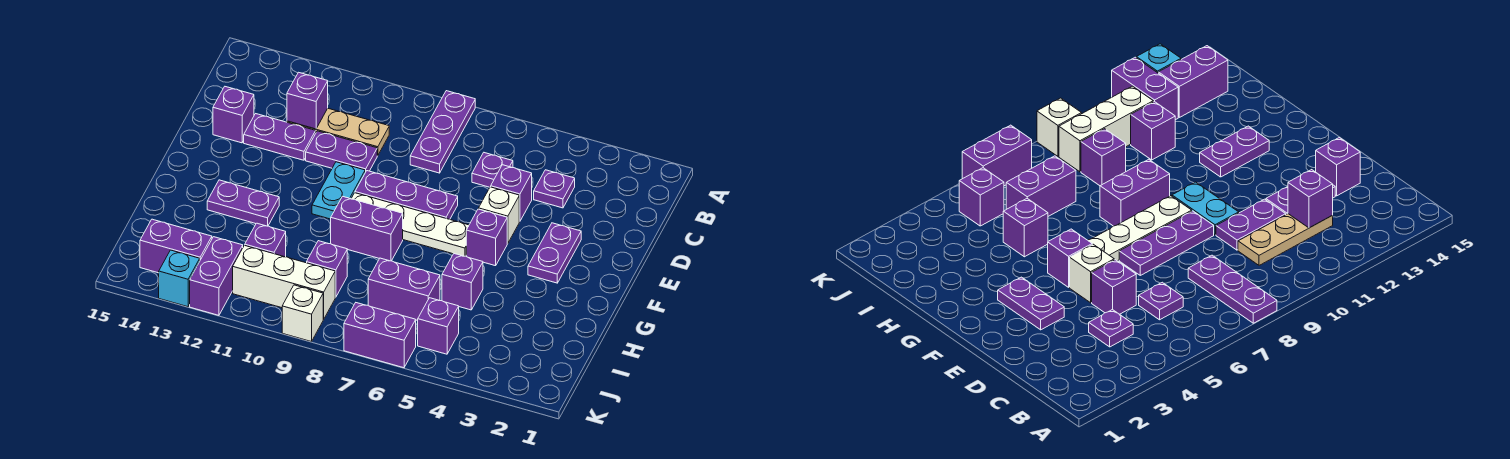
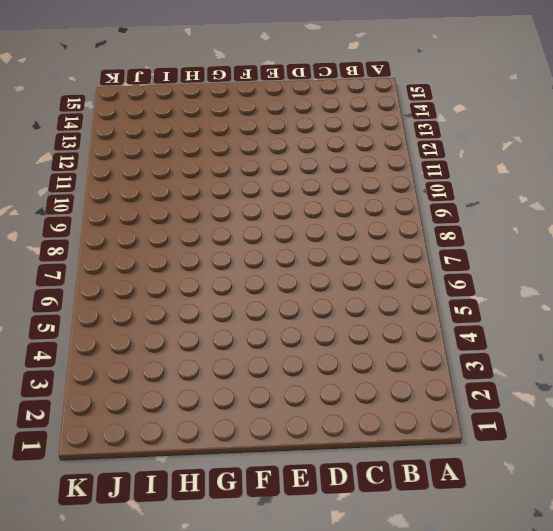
none -> purple plate A8:C8 level 1
none -> purple plate C4 level 1
none -> purple plate C6 level 1

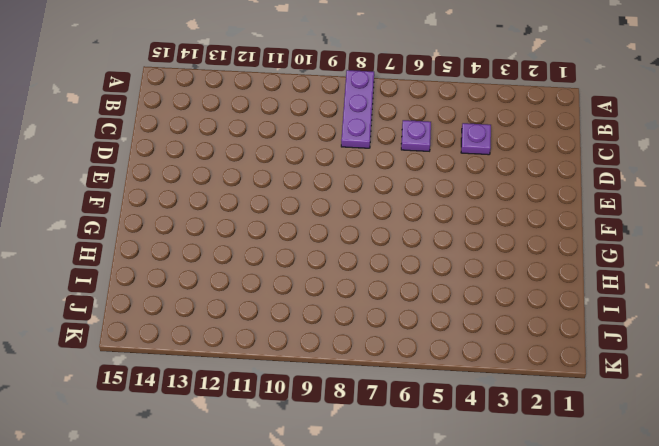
none -> tan plate C10:C12 level 1
none -> purple brick D5 level 1
none -> purple plate D10:D11 level 1

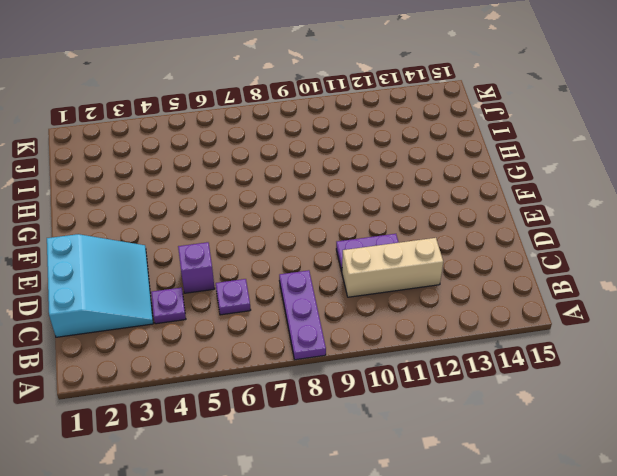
cyan slope C1:E3 level 1 top 1 -> purple plate E3:F3 level 1
tan brick C10:C12 level 1 -> tan plate C10:C12 level 1
none -> purple plate D12:D13 level 1
none -> purple brick D14 level 1
none -> white brick E5 level 1

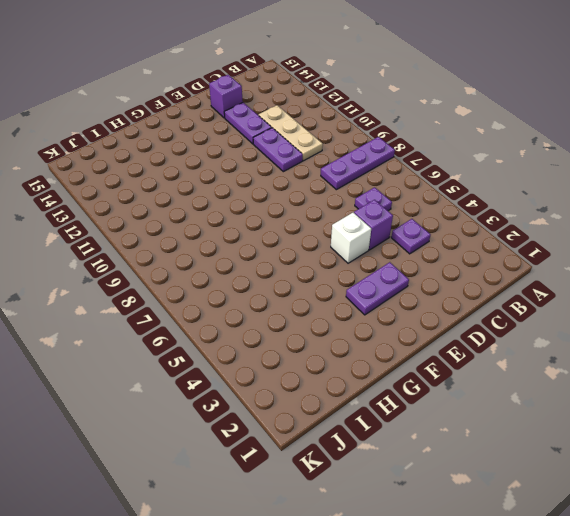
none -> purple plate E7:E9 level 1
none -> cyan plate E10:F10 level 1
none -> purple brick F5 level 1

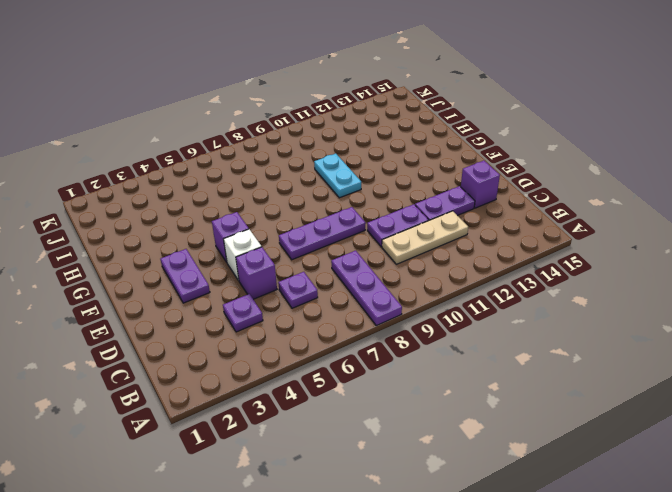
cyan plate G10:H10 level 1 -> cyan plate E10:F10 level 1
none -> white plate F6:F9 level 1
none -> purple brick G8:G9 level 1
none -> purple plate G12:G13 level 1

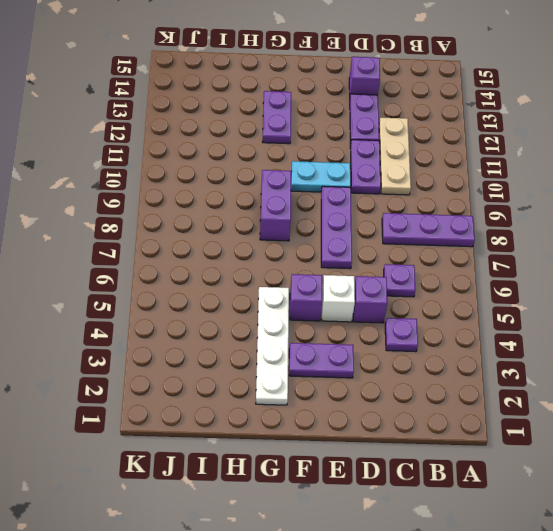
white plate G2:G5 level 1 -> white plate F6:F9 level 1
none -> purple brick H5 level 1
none -> purple brick I6:I7 level 1
none -> purple brick I9 level 1

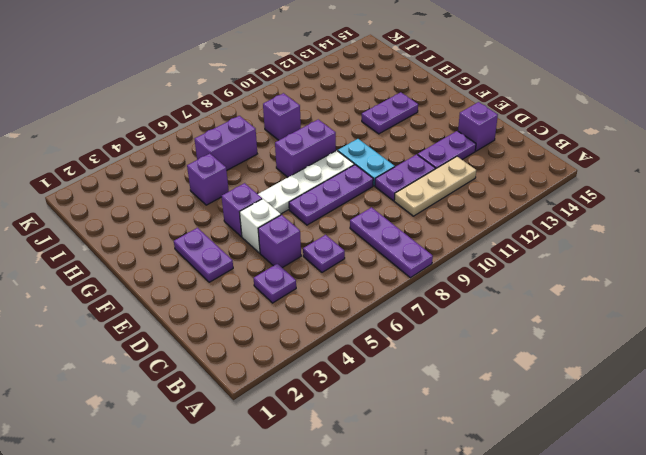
none -> purple brick I11 level 1
none -> purple brick J5 level 1
none -> white brick J9:J11 level 1

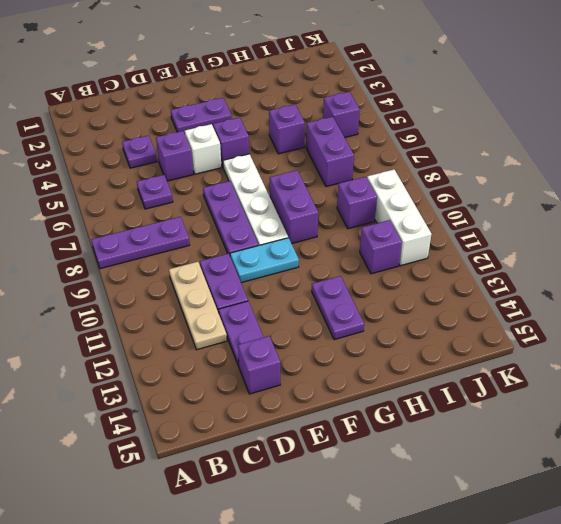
none -> purple brick J12:K12 level 1
none -> purple brick J13:J14 level 1
none -> purple brick K6:K7 level 1

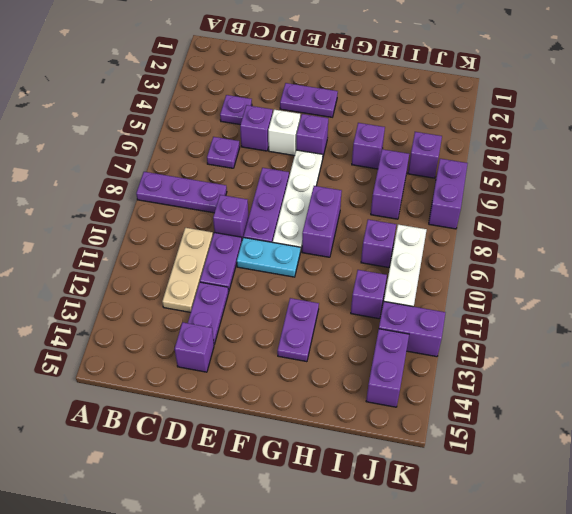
purple brick D9 level 1 -> purple brick C12 level 2
none -> white brick K9 level 1
none -> cyan brick K13 level 1

